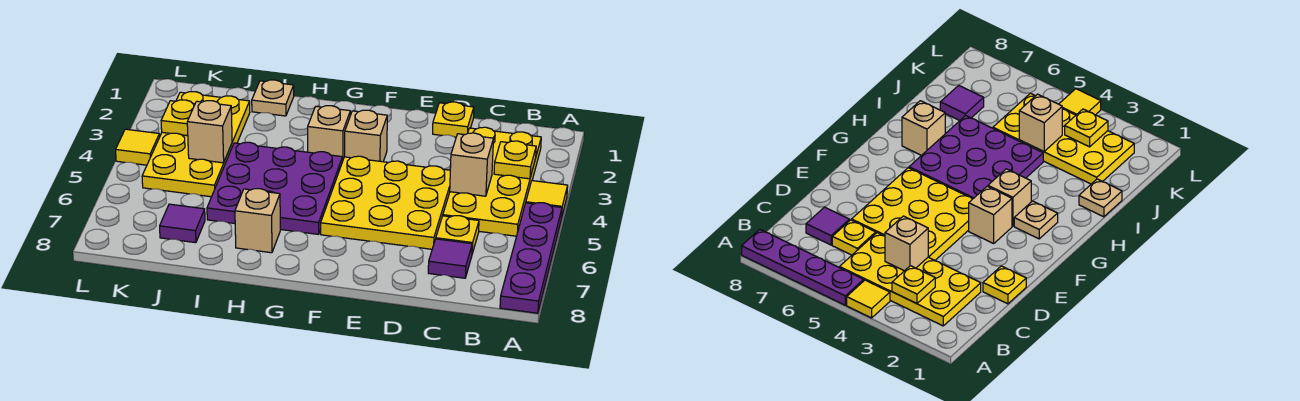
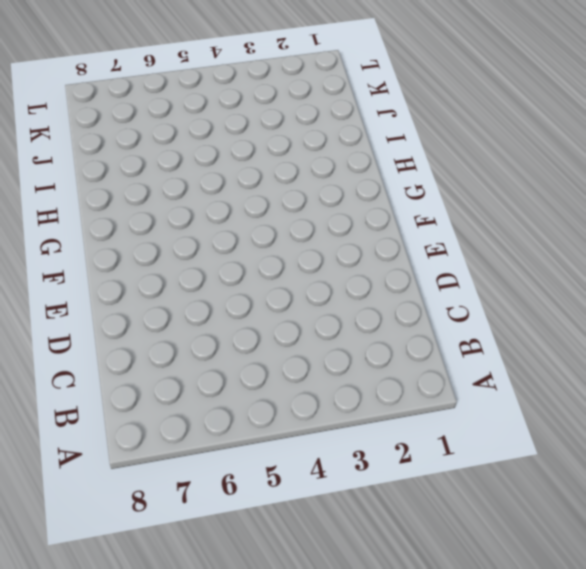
none -> yellow tile A4 level 1
none -> purple plate A5:A8 level 1
none -> yellow plate B2:C5 level 1

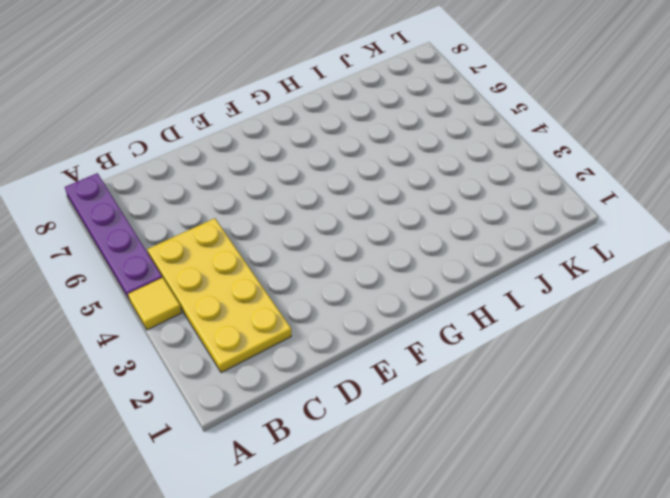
none -> yellow plate C6 level 1
none -> purple tile C7 level 1
none -> yellow plate D1 level 1

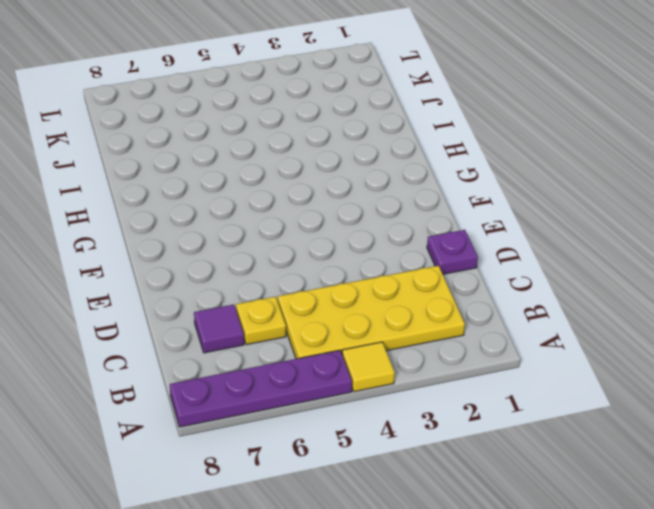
purple plate D1 level 1 -> yellow plate D1 level 1
none -> yellow plate D4:F6 level 1
none -> tan brick F3 level 1
none -> tan plate G2 level 1

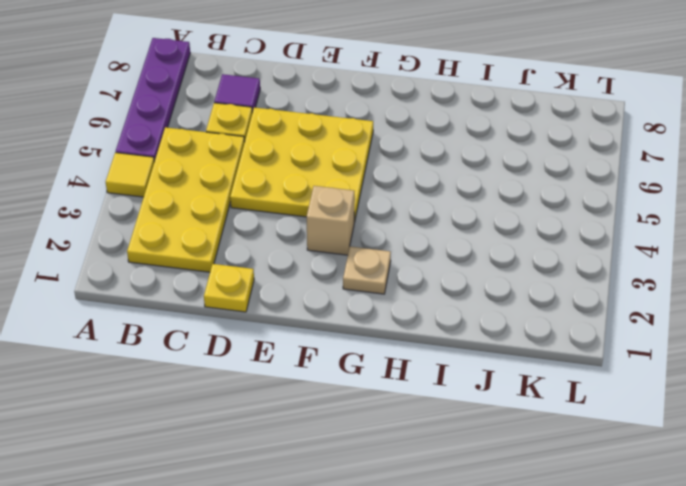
none -> tan brick G3 level 1
none -> purple plate G4:I6 level 1
none -> tan brick H7 level 1

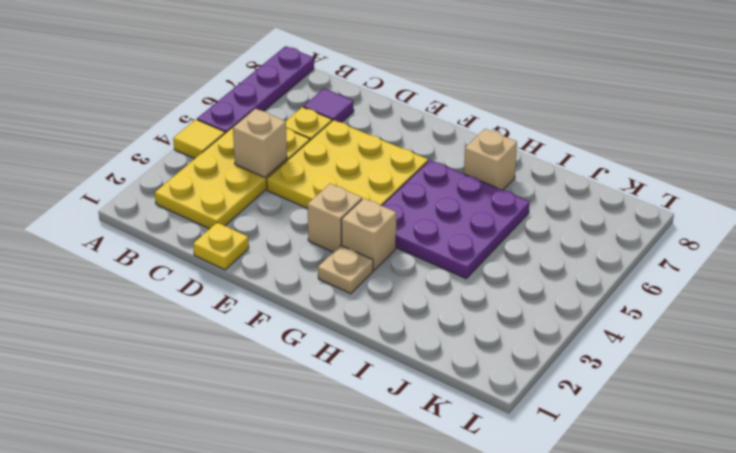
none -> tan plate I1 level 1
none -> yellow plate J2:K5 level 1
none -> purple tile J7 level 1

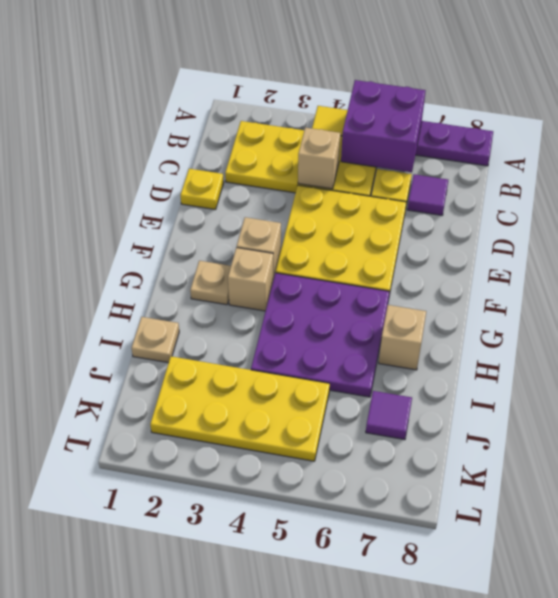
purple brick A5:B6 level 2 -> none
none -> yellow tile L4 level 1
none -> yellow plate B3 level 2
none -> tan brick J4 level 2

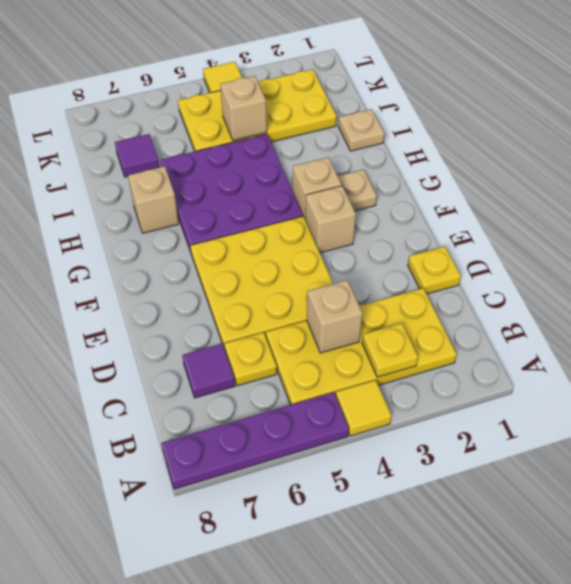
none -> yellow plate K3 level 2

